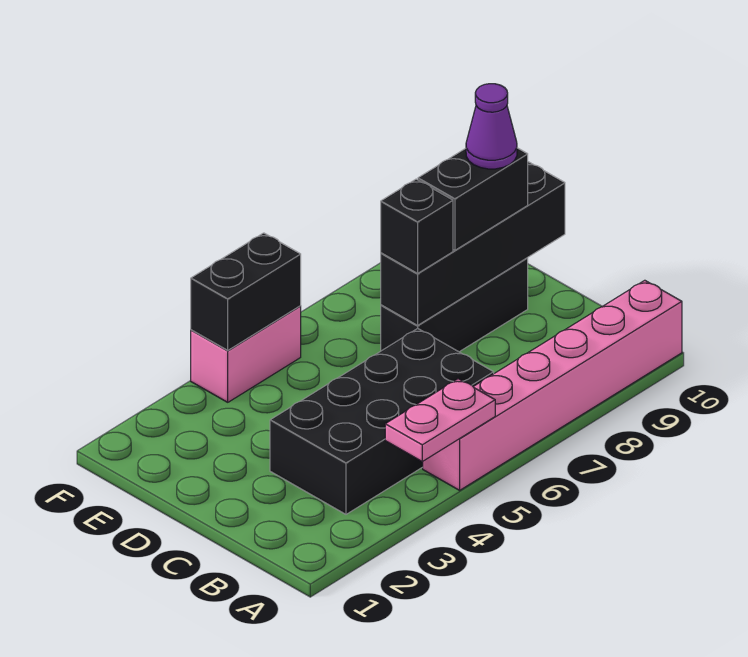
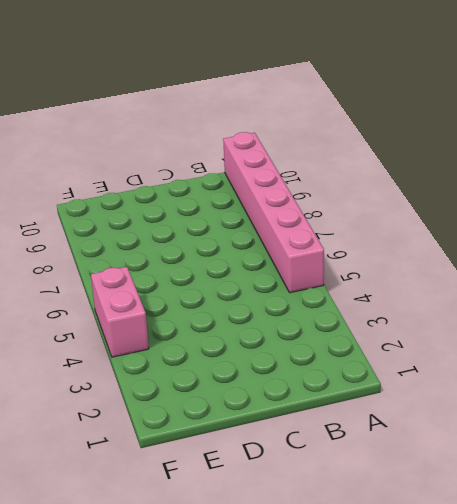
none -> black brick B3:C6 level 1
none -> black brick D7:D9 level 1

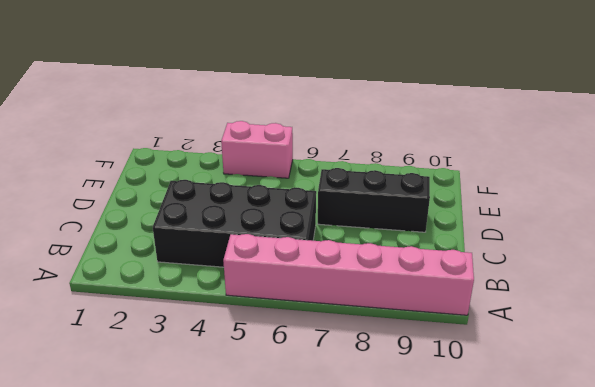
none -> pink plate A4:A5 level 2
none -> black brick D7:D10 level 2

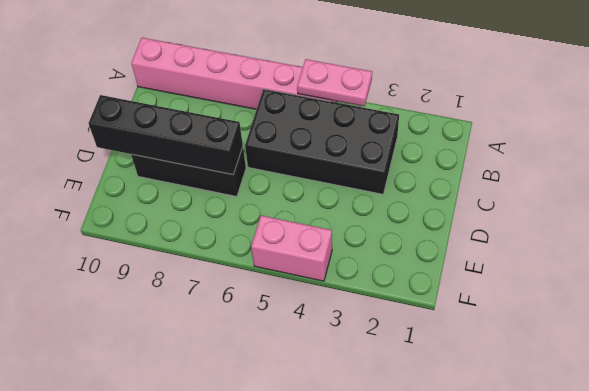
none -> black brick F4:F5 level 2
none -> black brick D7 level 3

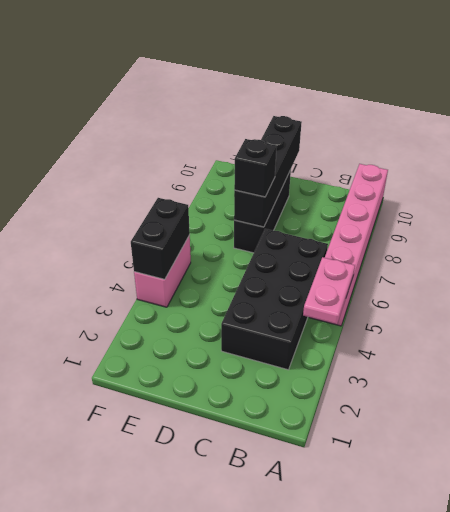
none -> black brick D8:D9 level 3
none -> purple cone D9 level 4

